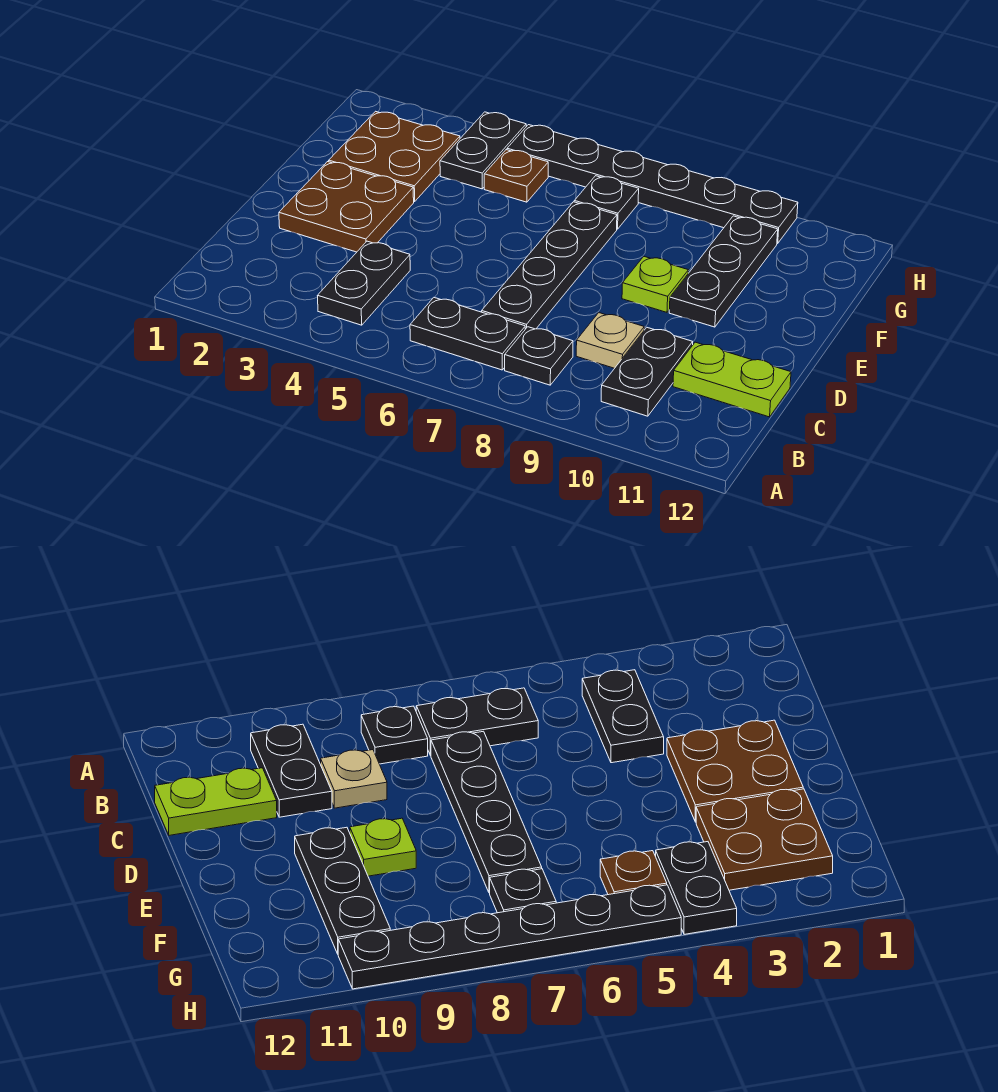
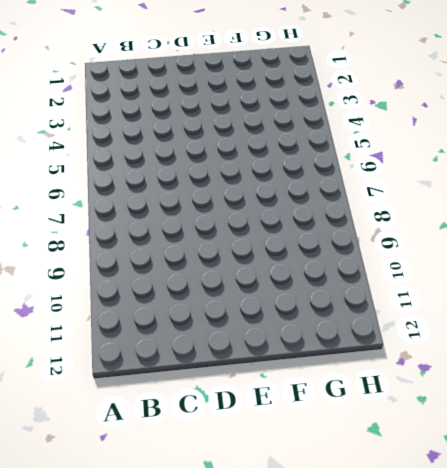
none -> black plate B4:C4 level 1
none -> black plate B6:B7 level 1
none -> black plate B8 level 1

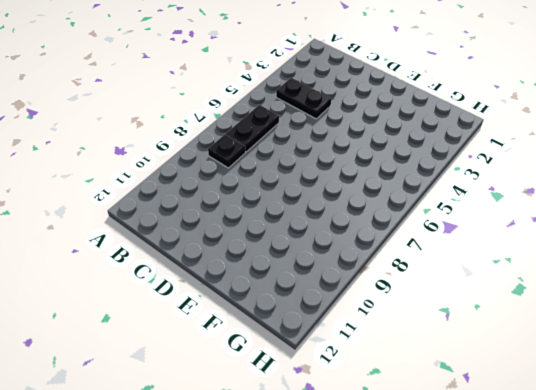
none -> black plate B10:C10 level 1
none -> black plate C7:F7 level 1
none -> tan plate C9 level 1

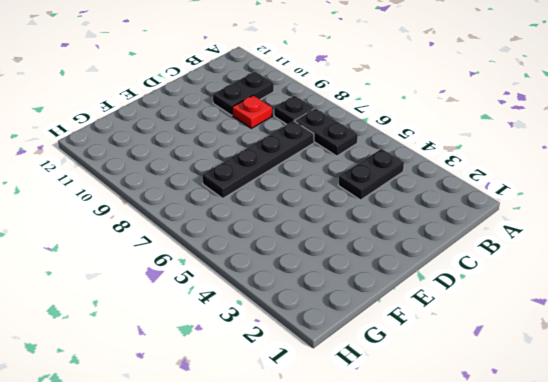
red plate C9 level 1 -> tan plate C9 level 1
none -> lime plate C11:C12 level 1
none -> brown plate D2:E3 level 1
none -> lime plate E9 level 1

